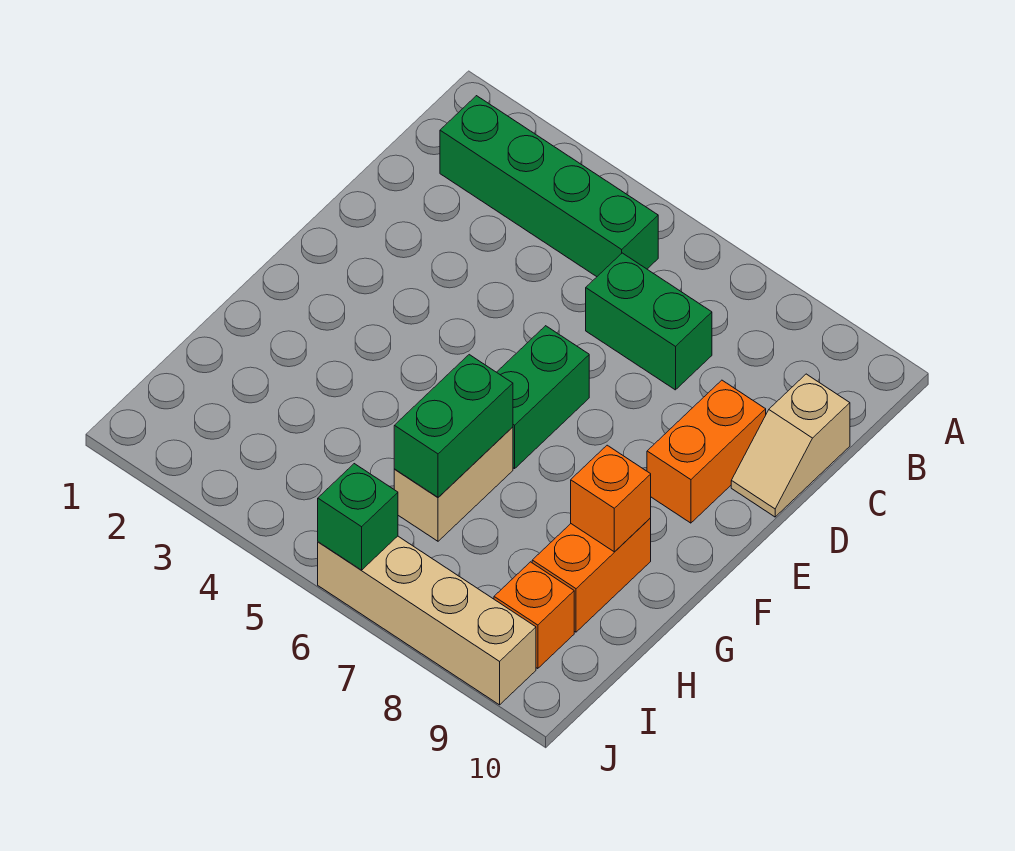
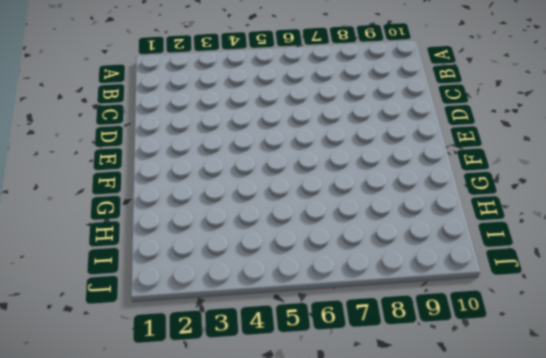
none -> green brick B2:B5 level 1
none -> green brick C6:C7 level 1
none -> tan slope C10:D10 level 1 top C

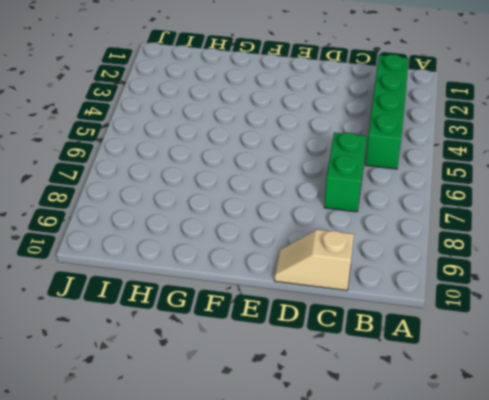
none -> orange brick D9:E9 level 1
none -> green brick E6:F6 level 1
none -> tan brick G6:H6 level 1

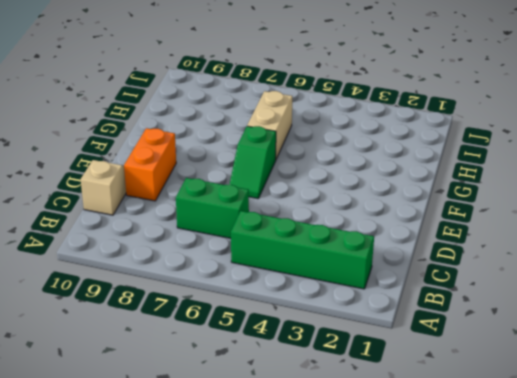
green slope E6:F6 level 1 top F -> green brick E6:F6 level 1
none -> orange brick G9:H9 level 1
none -> orange brick I9 level 1
none -> tan brick J6:J9 level 1

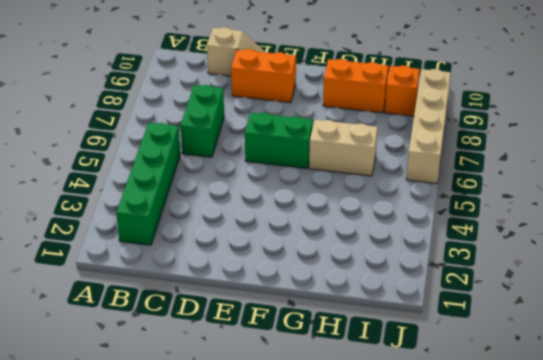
none -> green brick G6:H6 level 2
none -> orange brick G9 level 2
none -> green brick J6 level 2

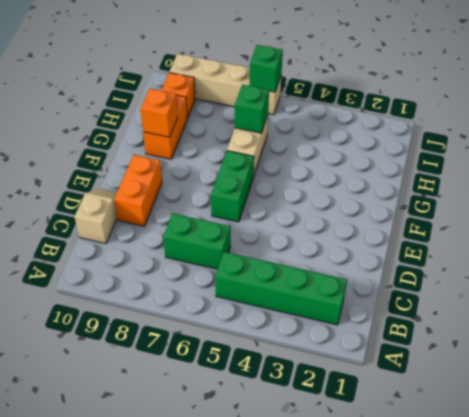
green brick H6 level 2 -> green brick G6:H6 level 2

